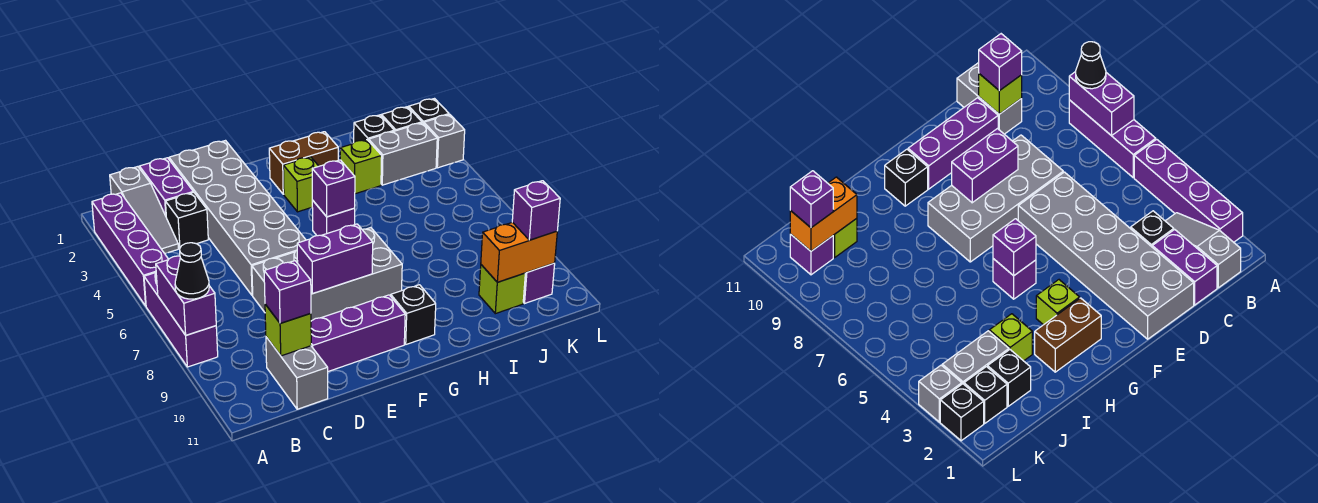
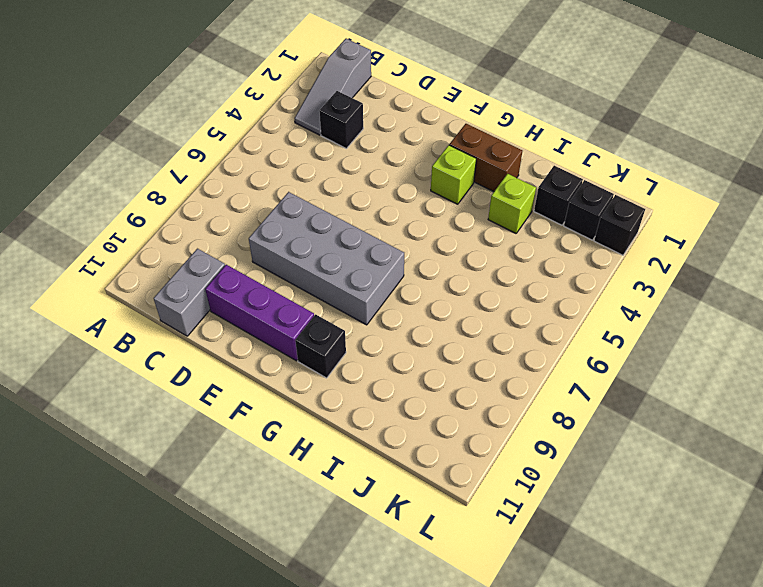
none -> purple brick A2:A5 level 1
none -> purple brick A6:A8 level 1
none -> purple brick C1:C2 level 1

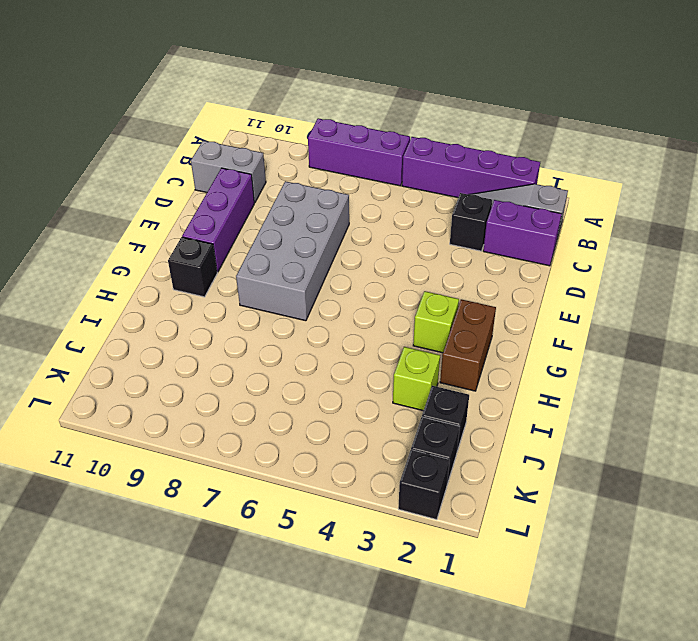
none -> grey brick D1:E6 level 1
none -> purple brick G5 level 1
none -> grey brick J3:K3 level 1

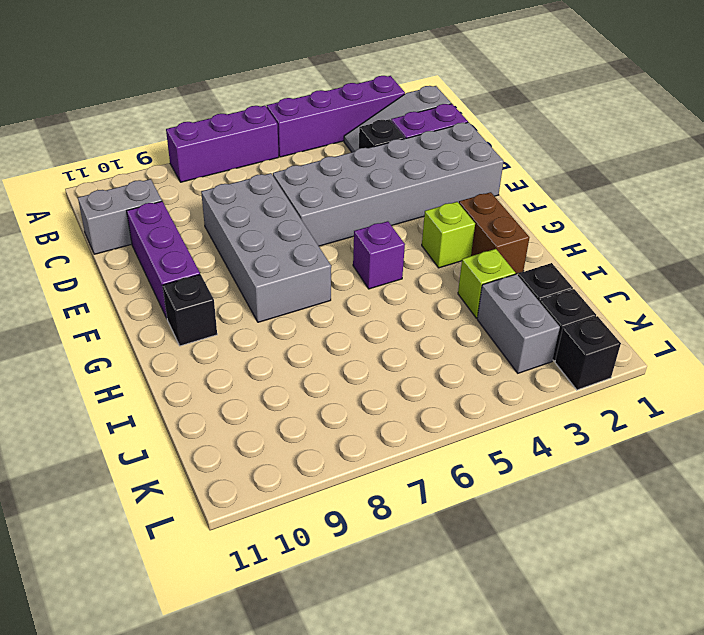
none -> lime brick J10 level 1
none -> purple brick K10 level 1
none -> grey brick L3 level 1

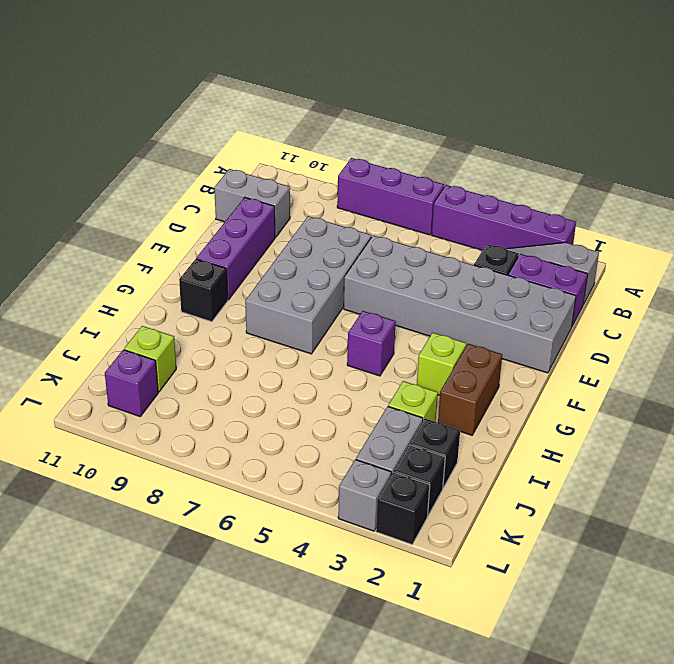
none -> purple brick A7:A8 level 2
none -> lime brick C10 level 2
none -> purple brick E8:F8 level 2

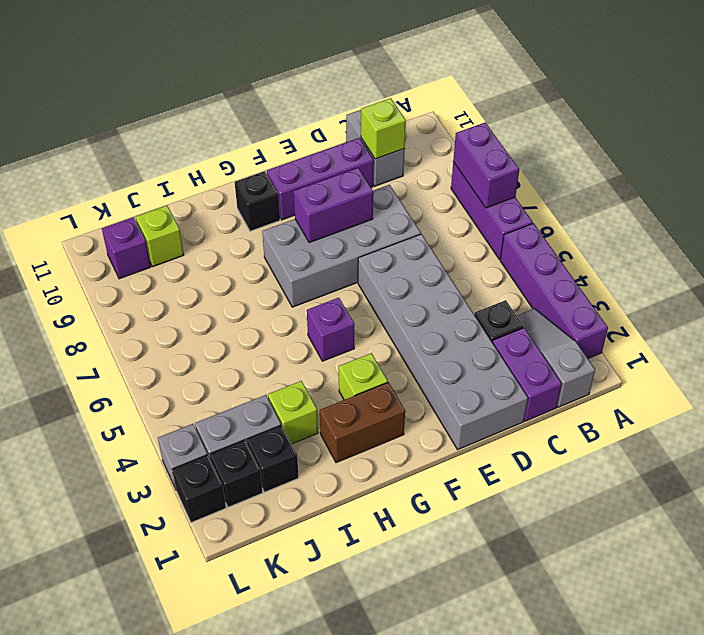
none -> purple brick G5 level 2
none -> orange brick J10:K10 level 2
none -> black cone A8 level 3

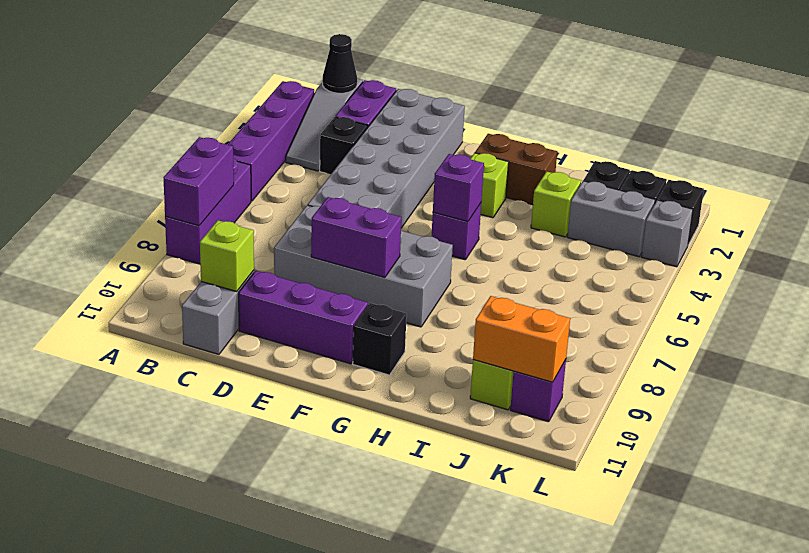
black cone B1 level 2 -> black cone A8 level 3
none -> purple brick C10 level 3
none -> purple brick K10 level 3

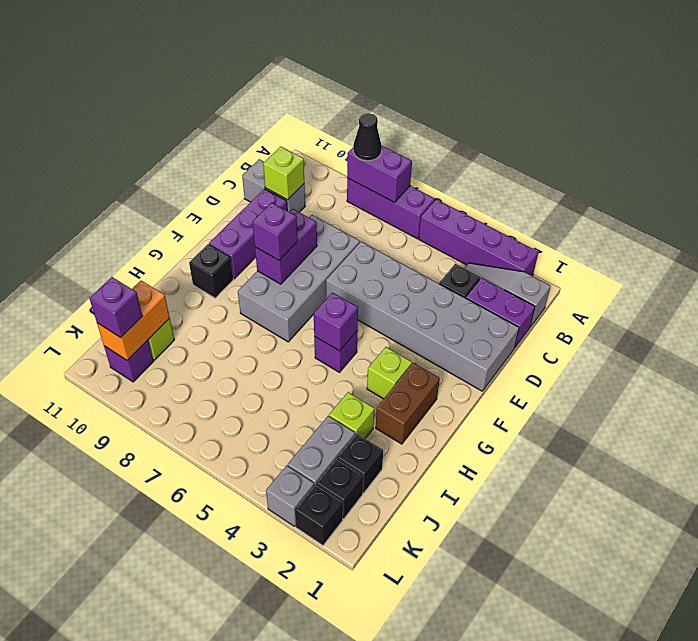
purple brick F8 level 3 -> purple brick C10 level 3

